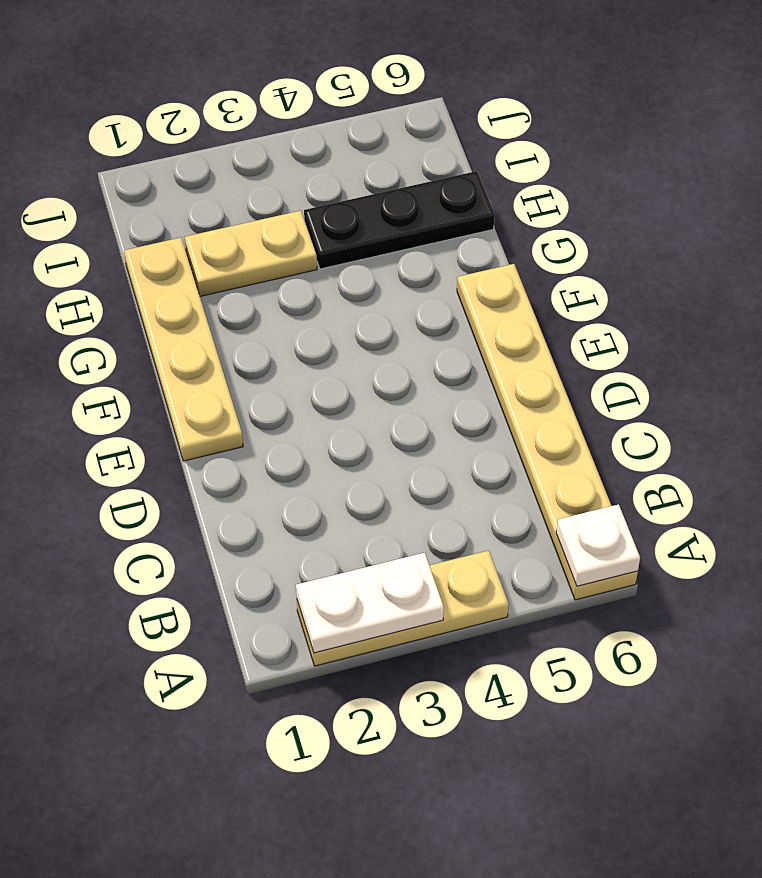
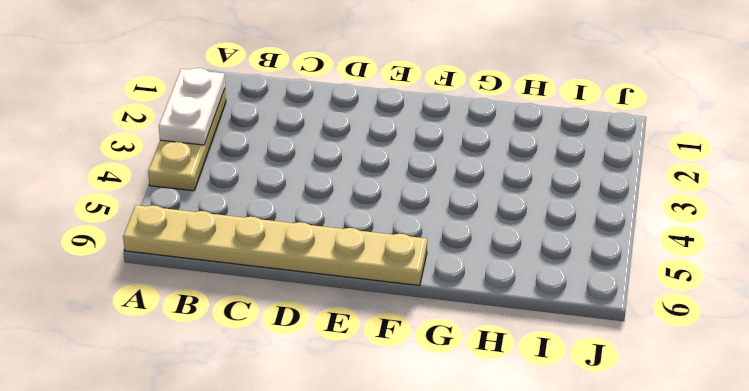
none -> tan plate E1:H1 level 1
none -> tan plate H2:H3 level 1

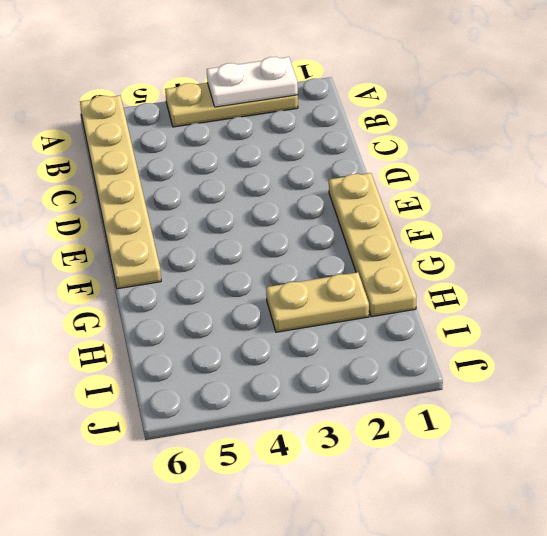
none -> black plate H4:H6 level 1
none -> white plate A6 level 2

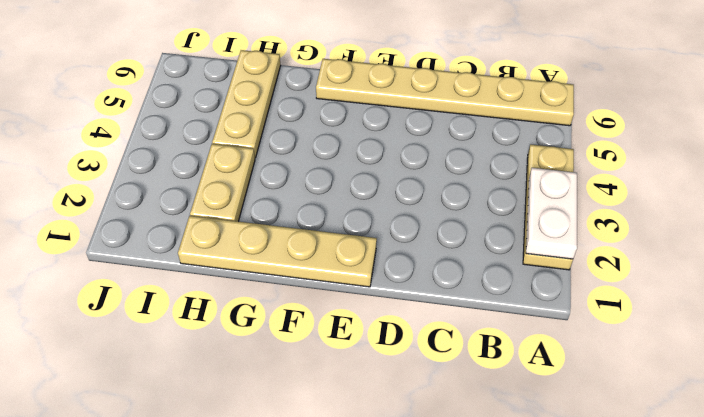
tan plate H4:H6 level 1 -> black plate H4:H6 level 1
none -> white plate A6 level 2

